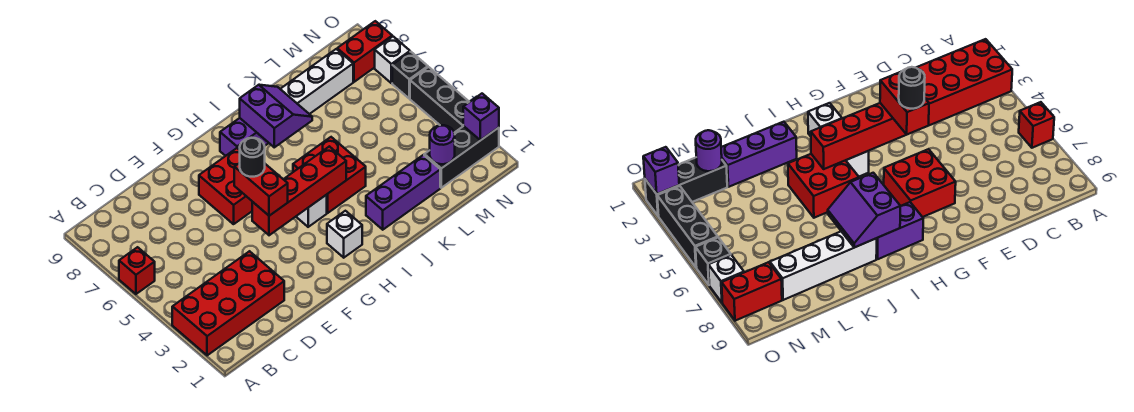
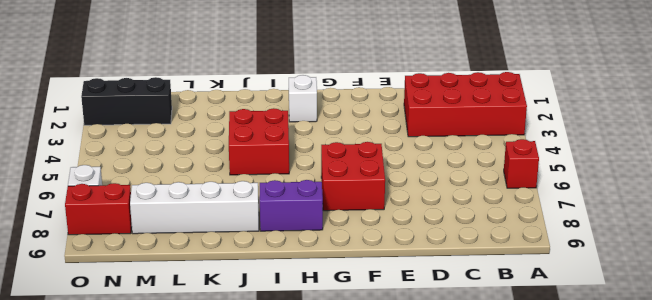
none -> white brick H4 level 1
none -> purple brick J2:L2 level 1
none -> black brick O3:O5 level 1

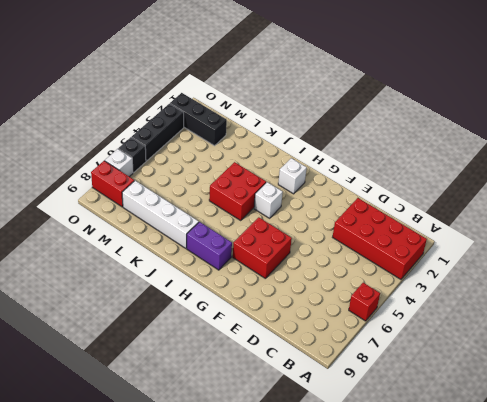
none -> purple brick J2:L2 level 1
none -> red brick F4:I4 level 2
none -> purple slope I7:J8 level 2 top I

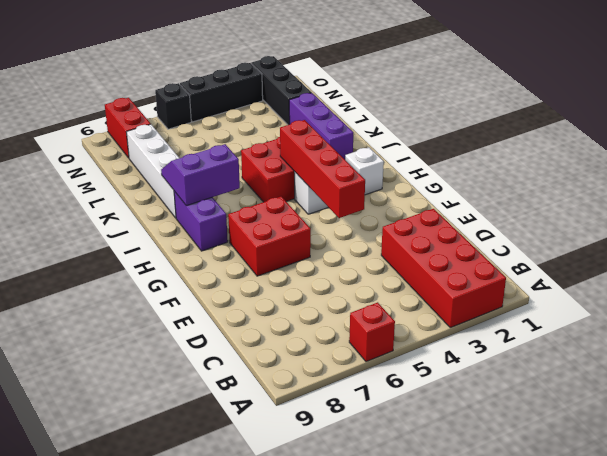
none -> white brick O7 level 1
none -> purple round brick M2 level 2
none -> purple brick O2 level 2

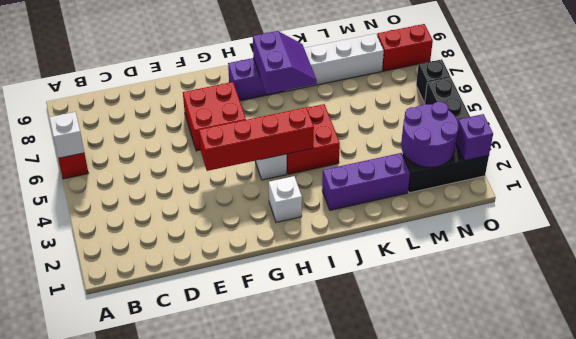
white brick A6 level 2 -> white brick O7 level 1
purple round brick M2:N3 level 2 -> purple round brick M2 level 2
none -> red brick A2:D3 level 1
none -> red brick F4:F5 level 3
none -> black round brick F5 level 4

